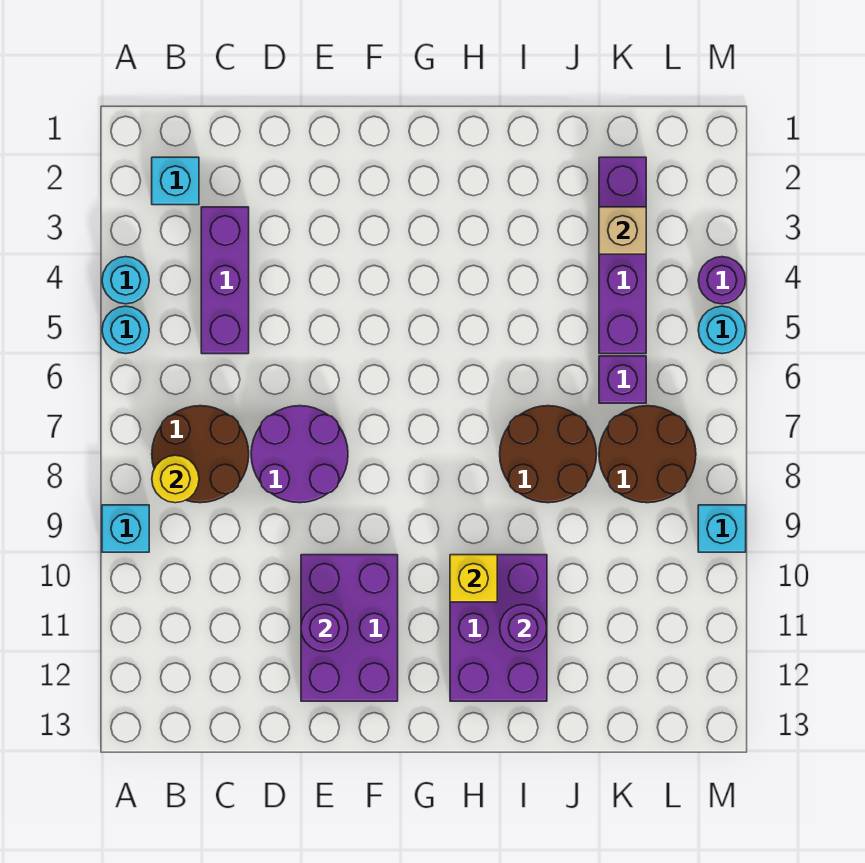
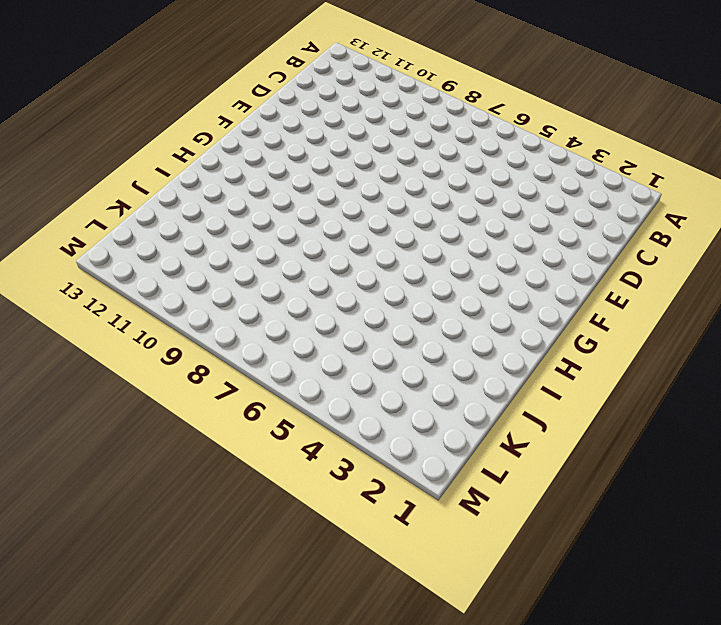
none -> cyan round brick A4 level 1
none -> cyan round brick A5 level 1
none -> cyan brick A9 level 1

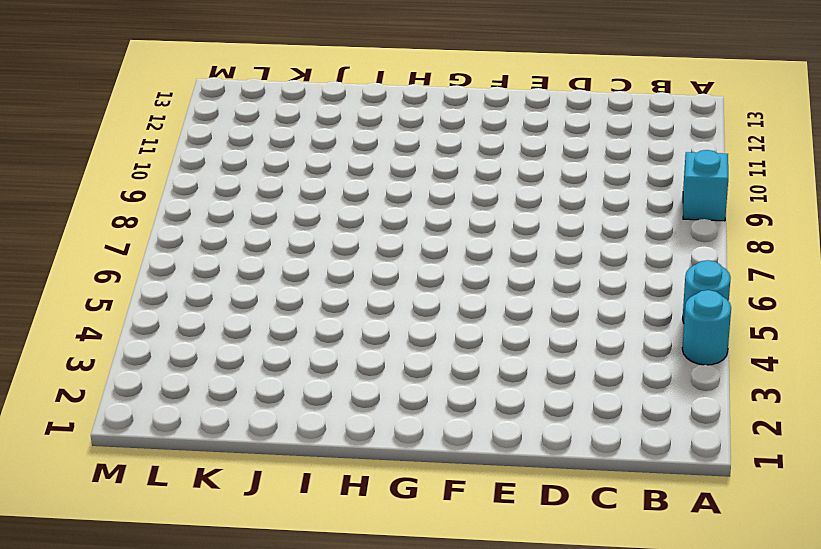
none -> cyan brick B2 level 1
none -> brown round brick B7:C8 level 1
none -> purple brick C3:C5 level 1

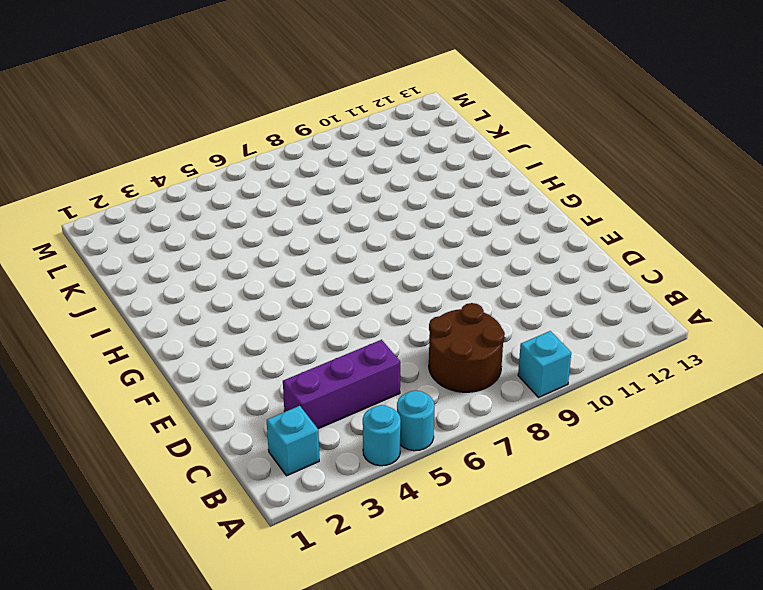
none -> purple round brick D7:E8 level 1
none -> purple brick E10:F12 level 1
none -> purple brick H10:I12 level 1

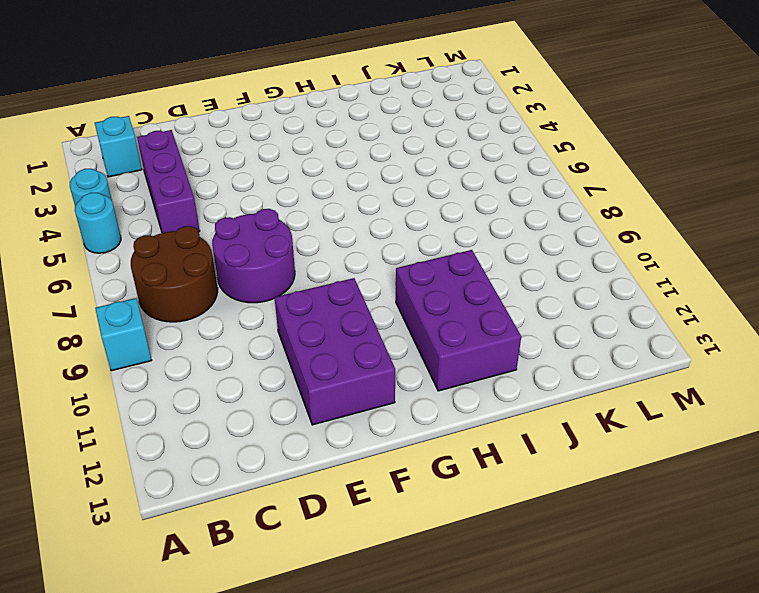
none -> brown round brick I7:J8 level 1
none -> purple brick K2:K5 level 1
none -> purple brick K6 level 1

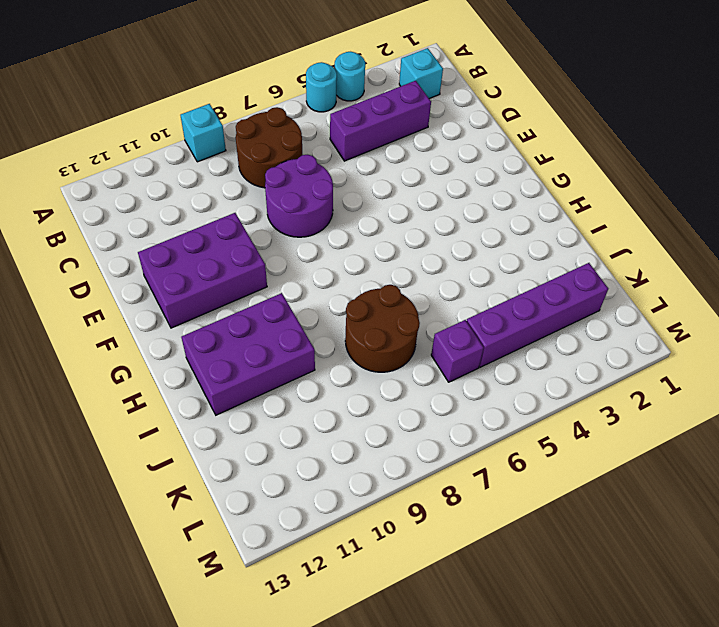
none -> brown round brick K7:L8 level 1
none -> purple round brick M4 level 1
none -> cyan round brick M5 level 1

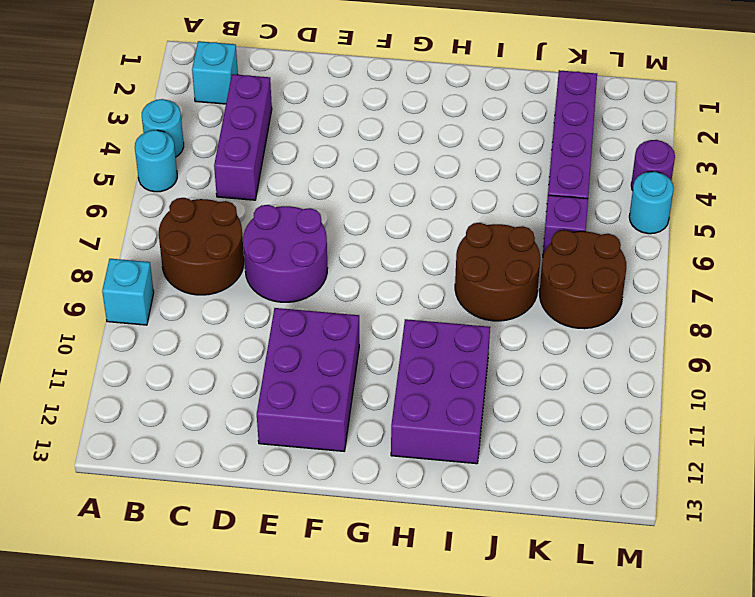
none -> cyan brick M9 level 1
none -> yellow round brick B8 level 2
none -> purple round brick E11 level 2

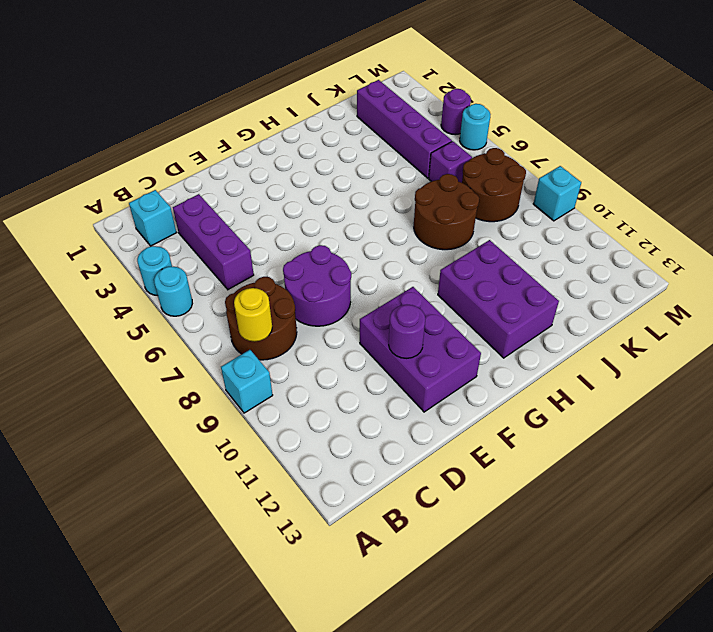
none -> yellow brick H10 level 2
none -> purple round brick I11 level 2
none -> tan brick K3 level 2

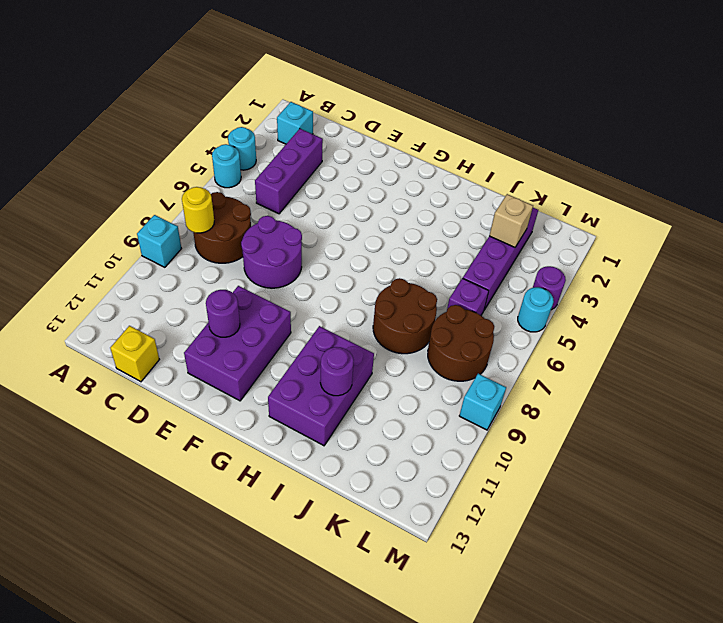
yellow brick C13 level 1 -> yellow brick H10 level 2

